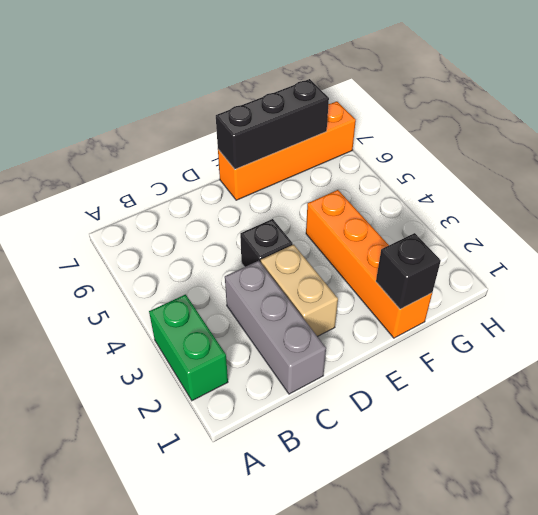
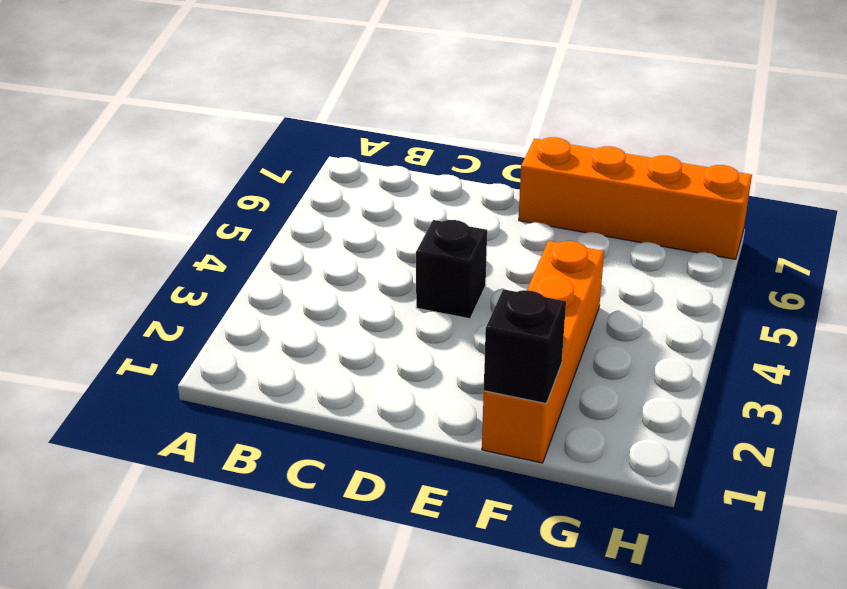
none -> green brick A2:A3 level 1
none -> grey brick C1:C3 level 1

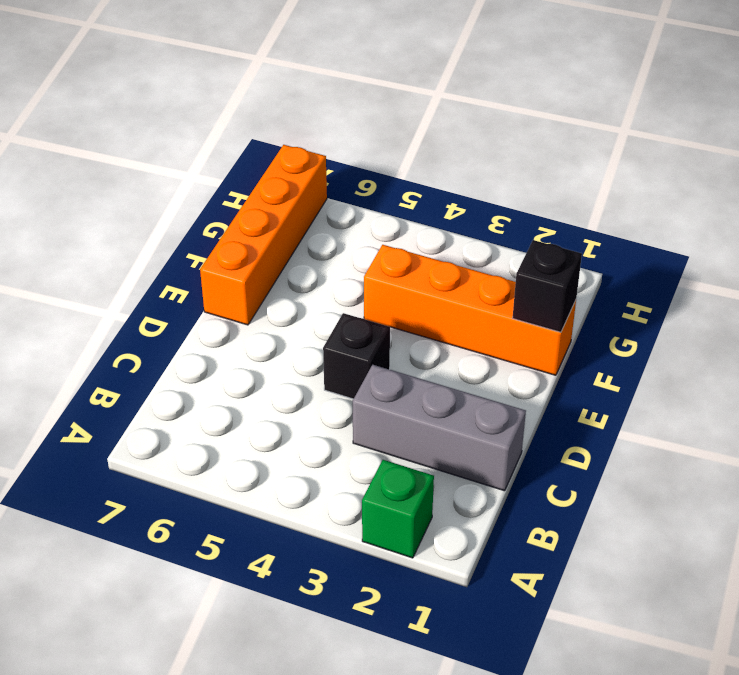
green brick A2 level 1 -> green brick A2:A3 level 1
none -> tan brick D2:D3 level 1
none -> black brick E7:G7 level 2

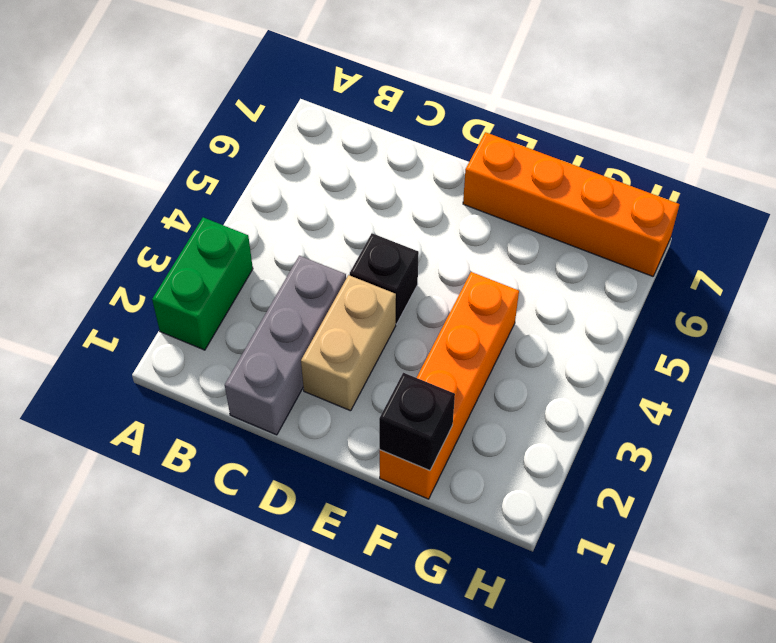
none -> black brick E7:G7 level 2

